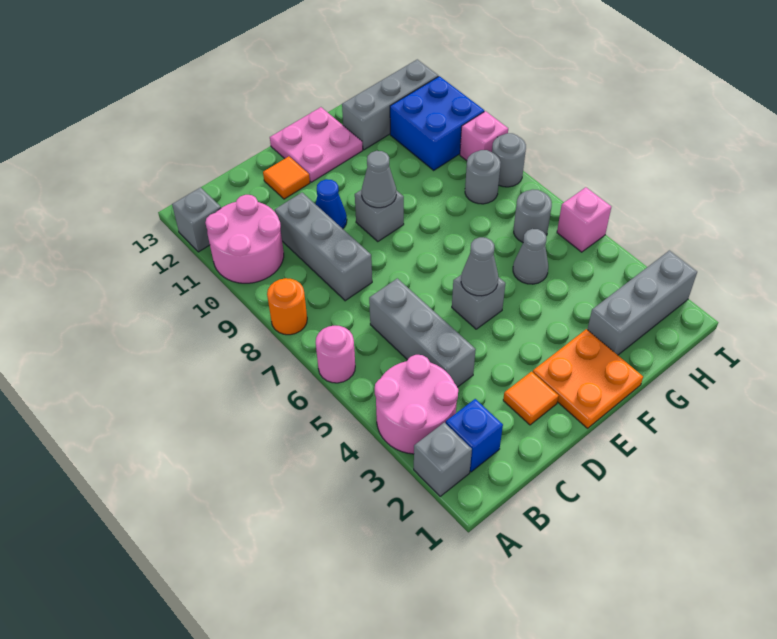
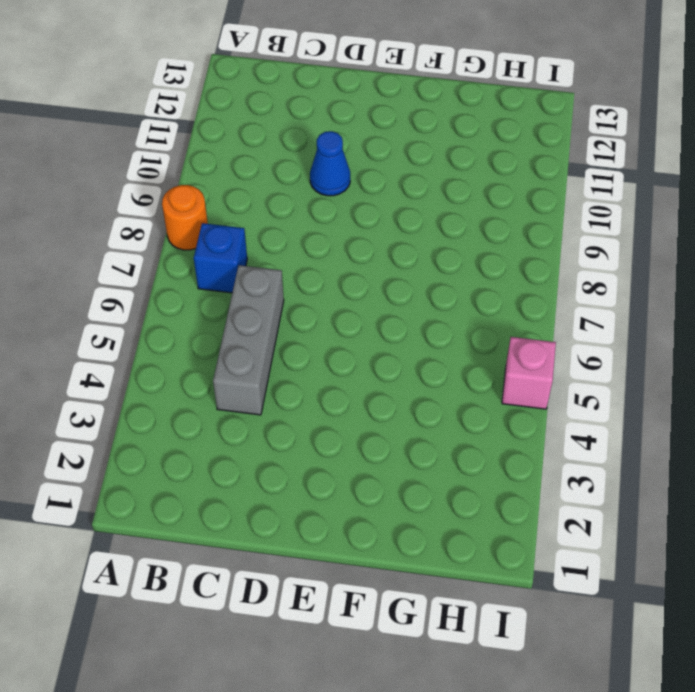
blue brick B7 level 1 -> blue brick B2 level 1
none -> grey brick A2 level 1
none -> pink round brick A3:B4 level 1
none -> pink round brick A6 level 1

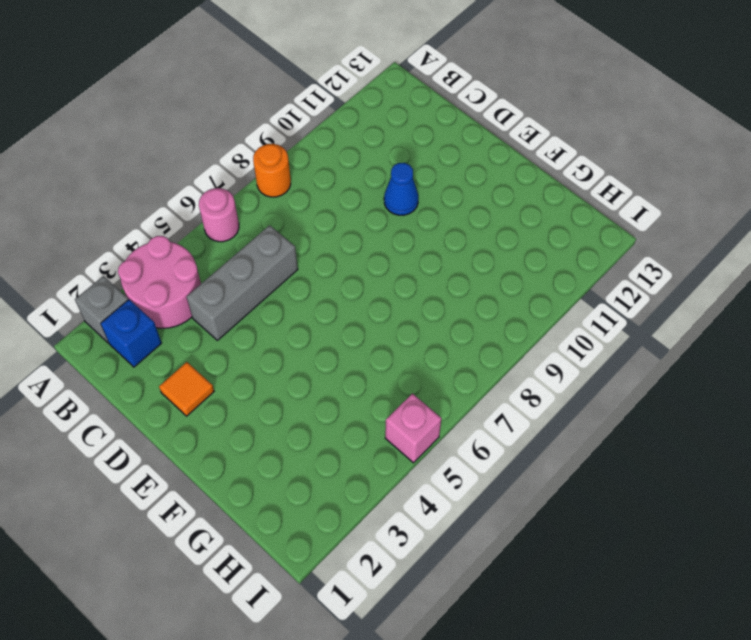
none -> pink round brick A10:B11 level 1
none -> grey brick A12 level 1
none -> grey brick C8:C10 level 1

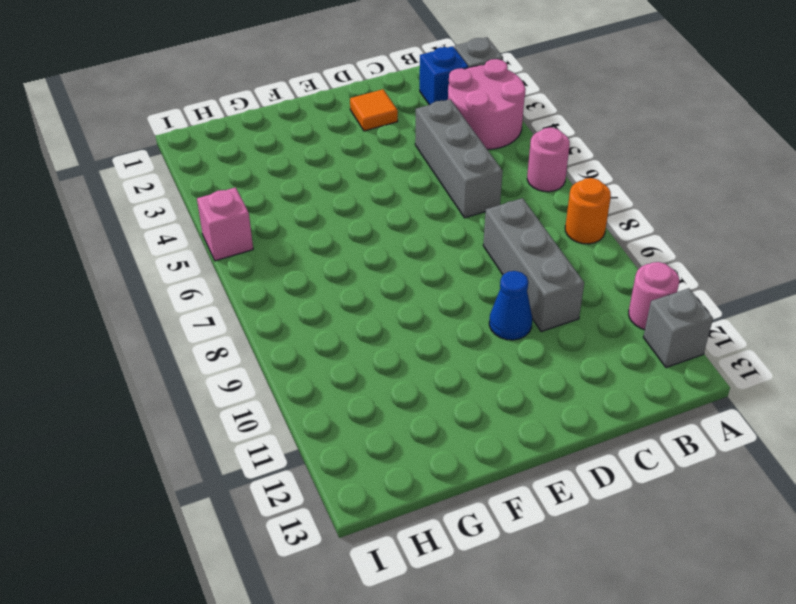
pink round brick A11 level 1 -> pink round brick A10:B11 level 1
none -> orange tile D12 level 1
none -> orange plate E1:F2 level 1
none -> grey brick E5 level 1

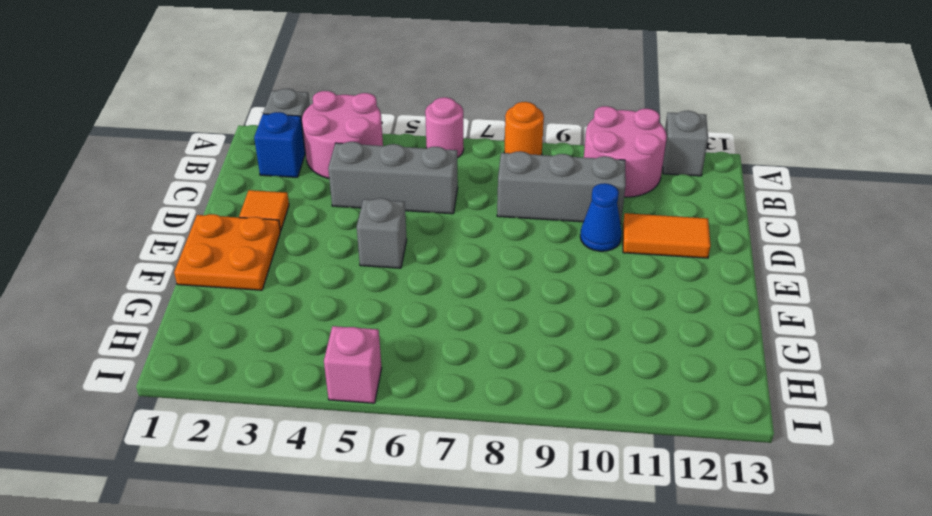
orange tile D11:D12 level 1 -> orange tile D12 level 1
none -> grey brick E9 level 1
none -> pink plate E12:F13 level 1
none -> grey brick G2:I2 level 1

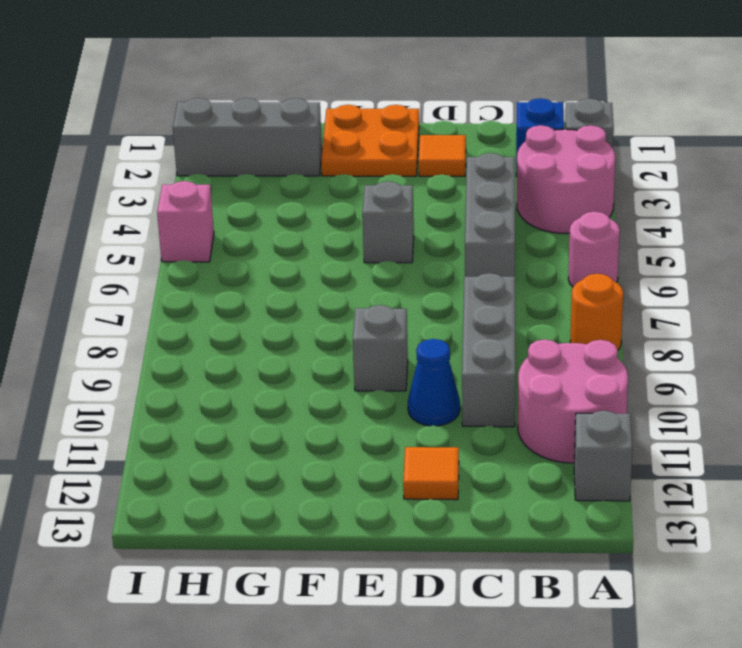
none -> pink plate E12:F13 level 1
none -> grey cone G5 level 1
none -> grey brick G12:I12 level 1

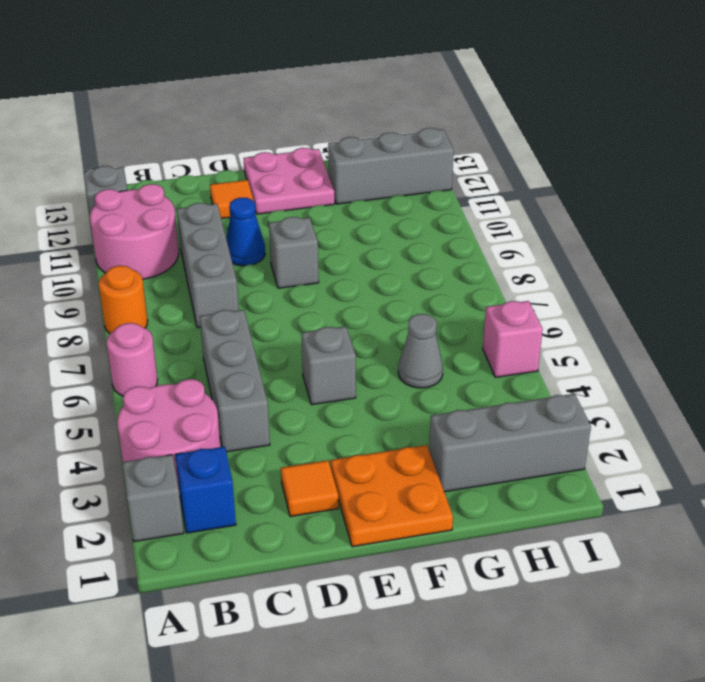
none -> grey round brick H6 level 1
none -> grey round brick H8 level 1
none -> blue brick H10:I11 level 1

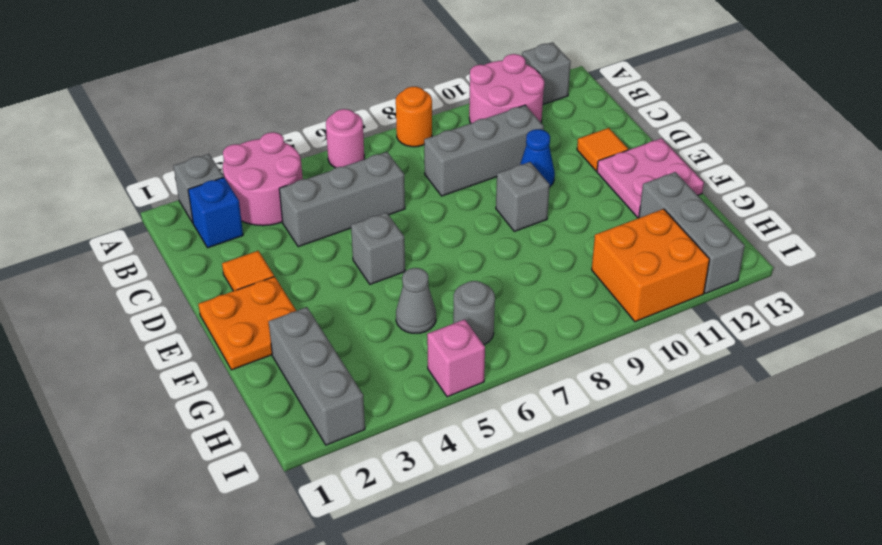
orange brick H10:I11 level 1 -> blue brick H10:I11 level 1
none -> grey round brick H8 level 1
none -> grey round brick I8 level 1
none -> pink brick I9 level 1

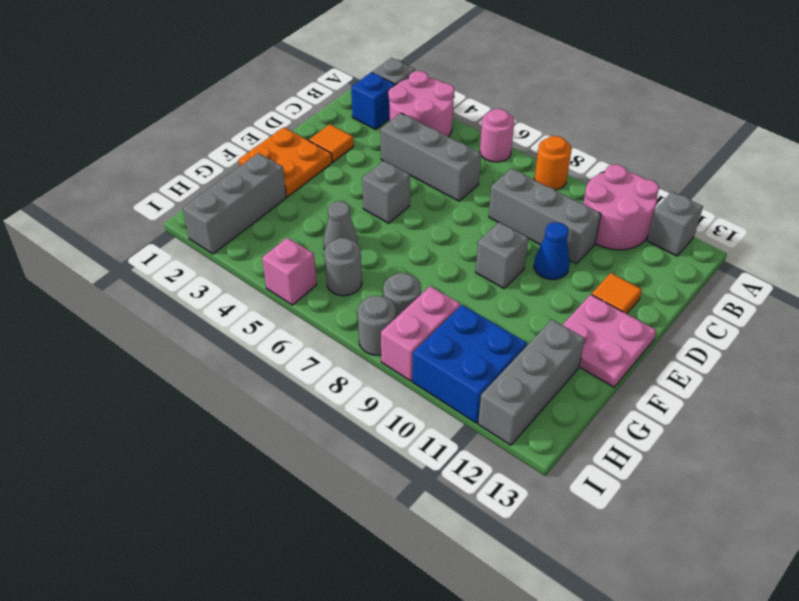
pink brick H9:I9 level 1 -> pink brick I9 level 1
none -> grey cone E5 level 2
none -> grey cone E9 level 2

